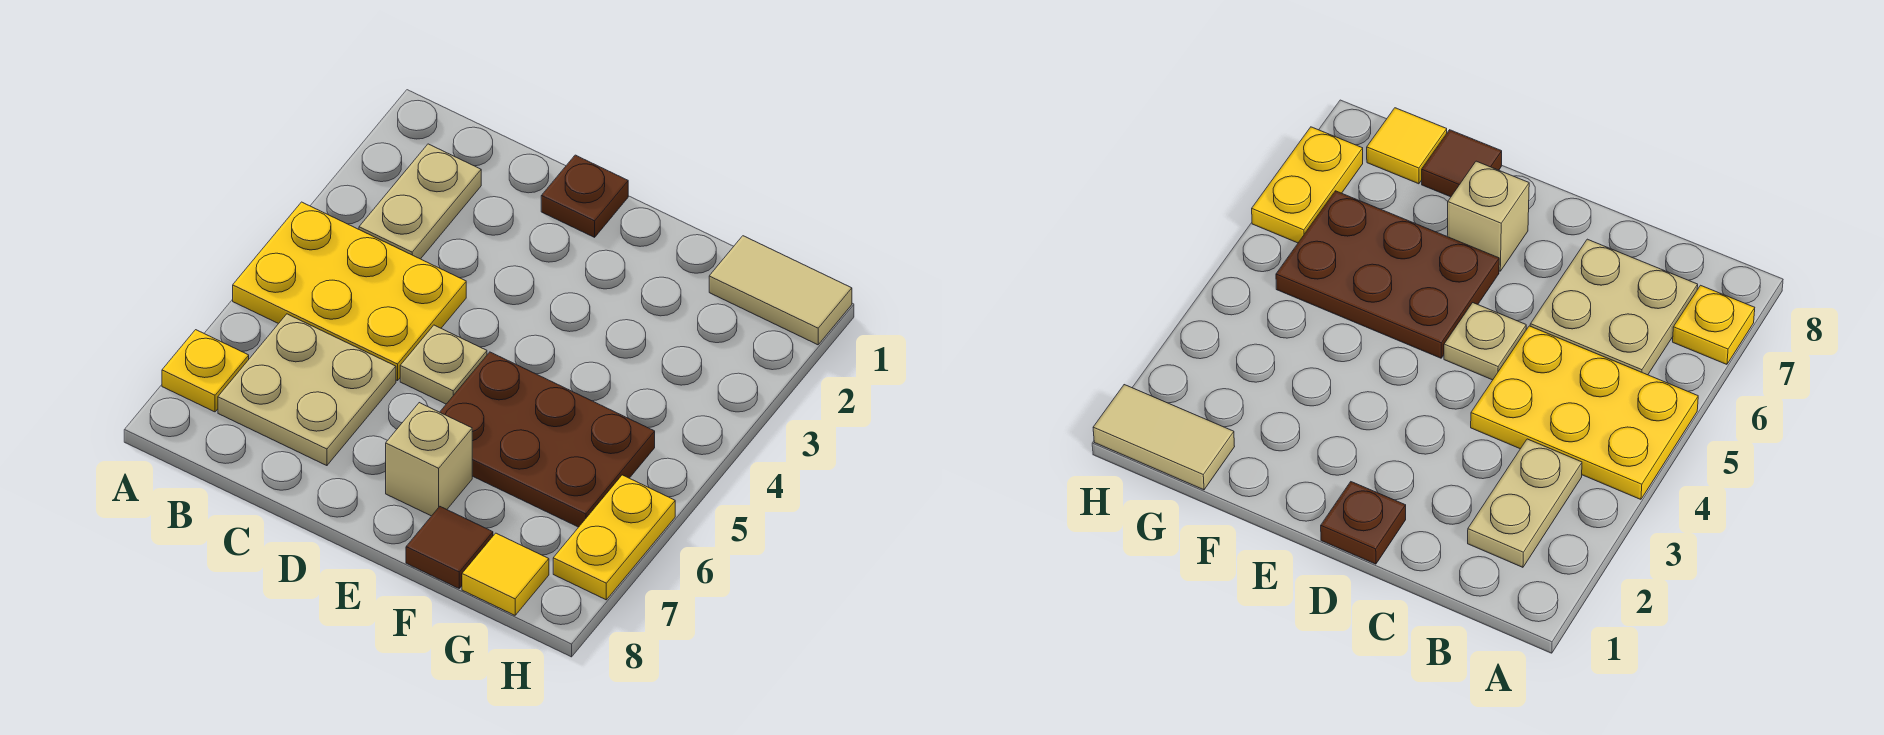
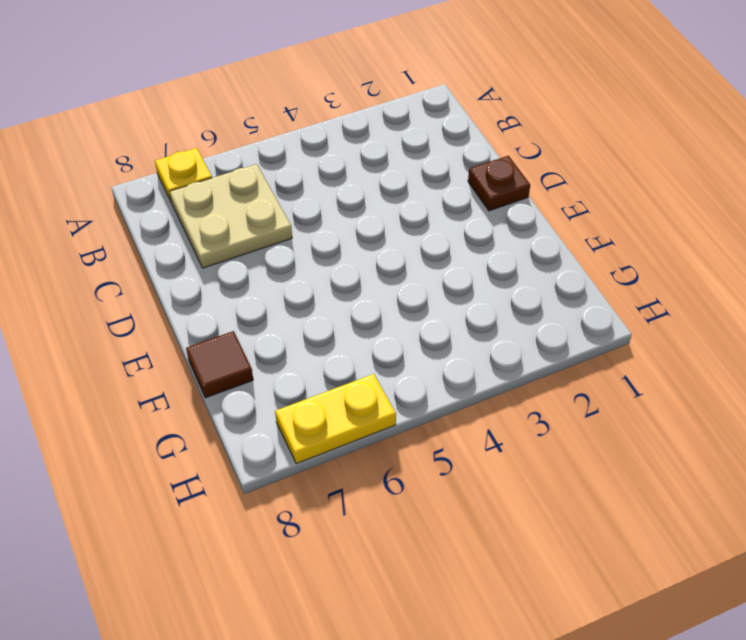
none -> yellow plate A4:C5 level 1
none -> tan plate B2:B3 level 1
none -> tan plate D5 level 1

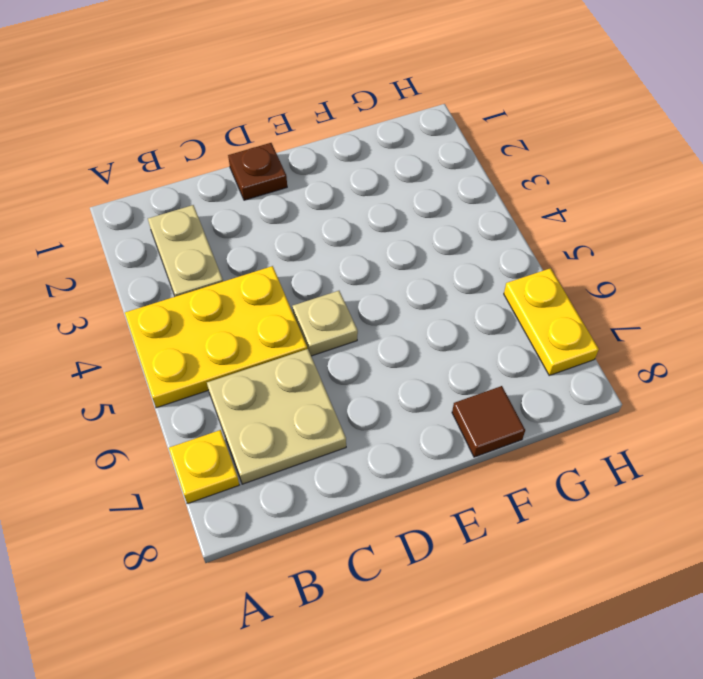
none -> brown plate E5:G6 level 1
none -> tan brick E7 level 1
none -> tan tile G1:H1 level 1

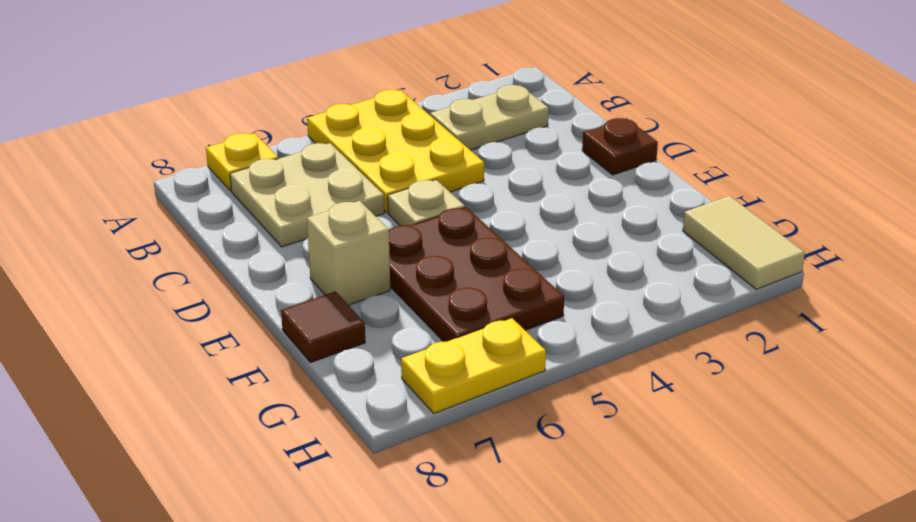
none -> yellow tile G8 level 1

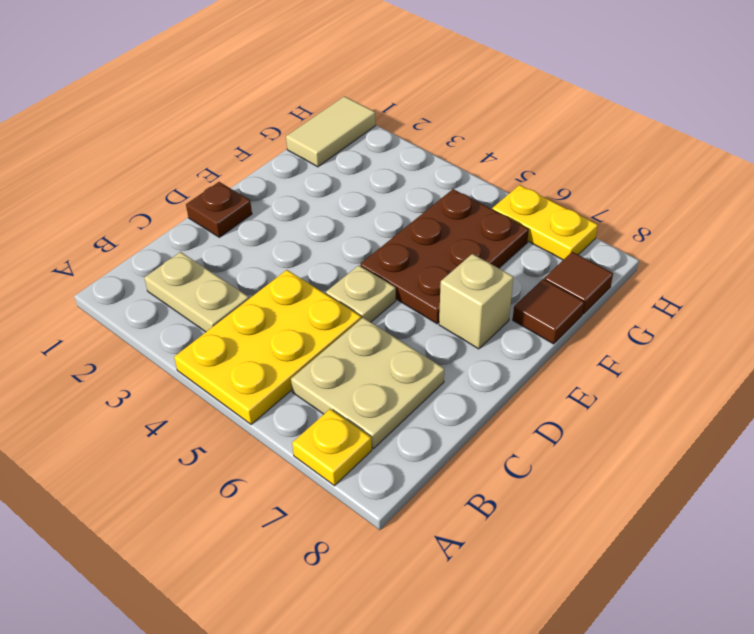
brown tile G8 level 1 -> yellow tile G8 level 1

